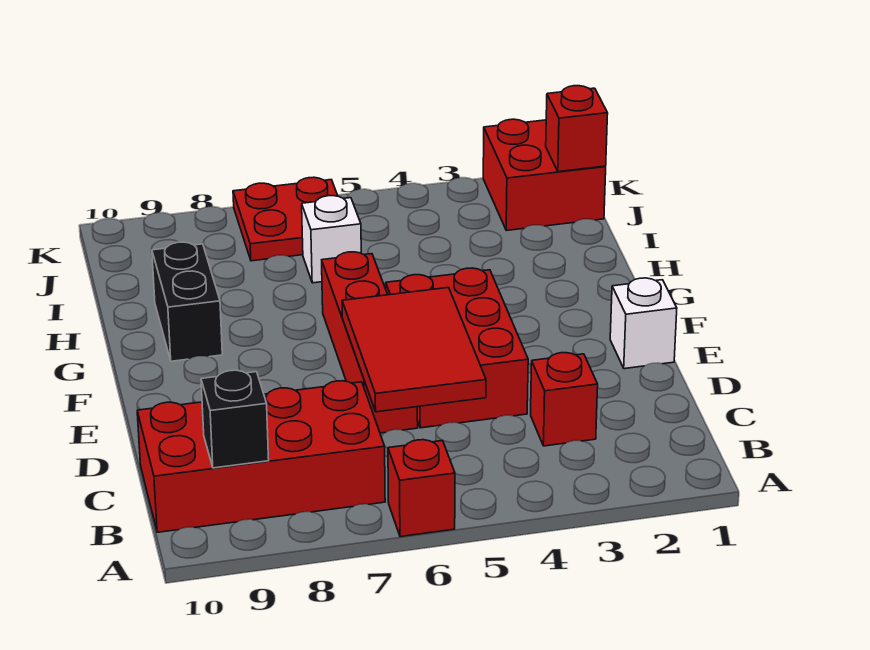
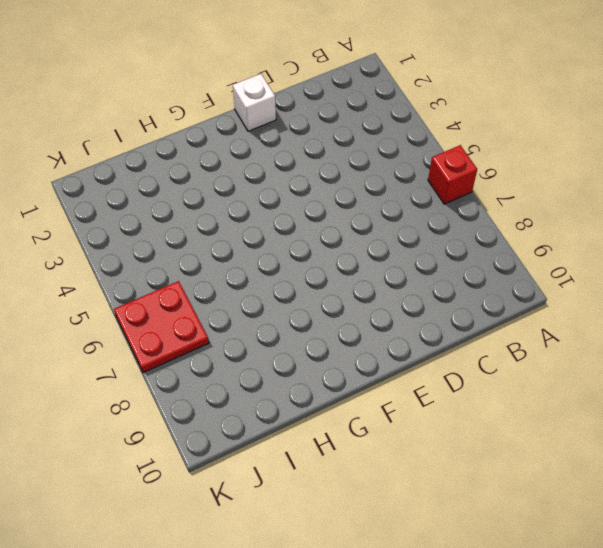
none -> red brick B7:C10 level 1
none -> red brick C3 level 1
none -> red brick D4:F5 level 1

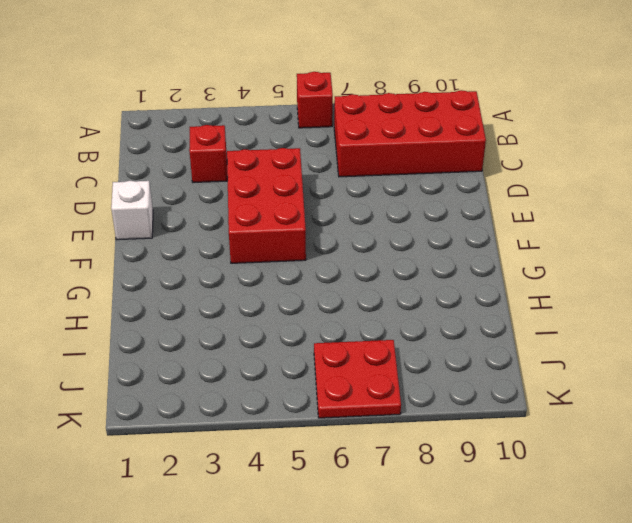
none -> red brick D6:G6 level 1
none -> black brick G9:H9 level 1
none -> white brick I6 level 1

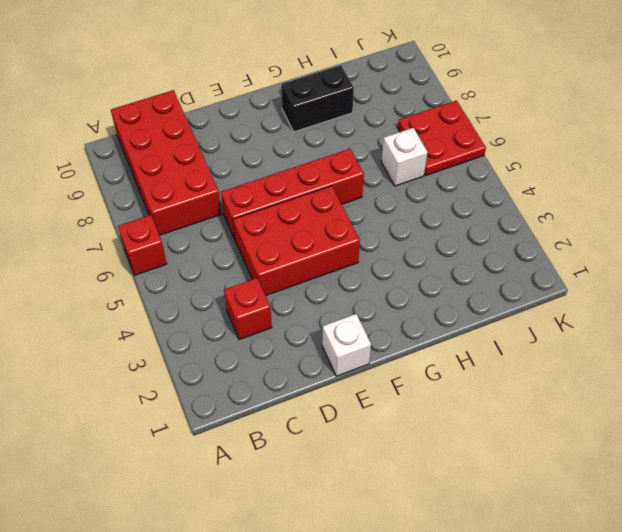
none -> red brick J1:K2 level 1
none -> black brick B9 level 2
none -> red tile C5:E6 level 2

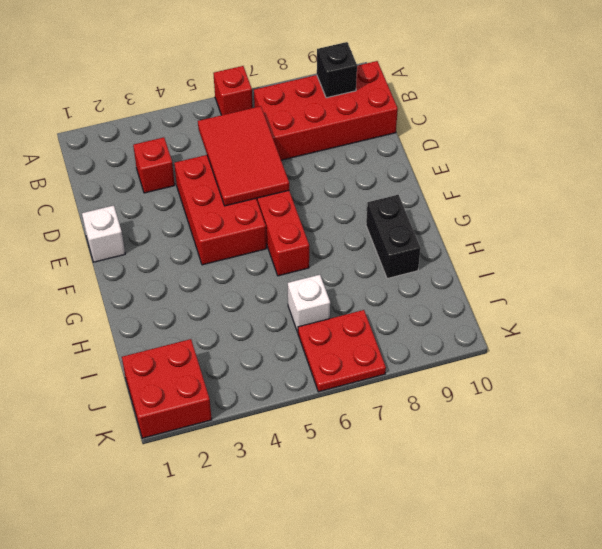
none -> red brick J1 level 2

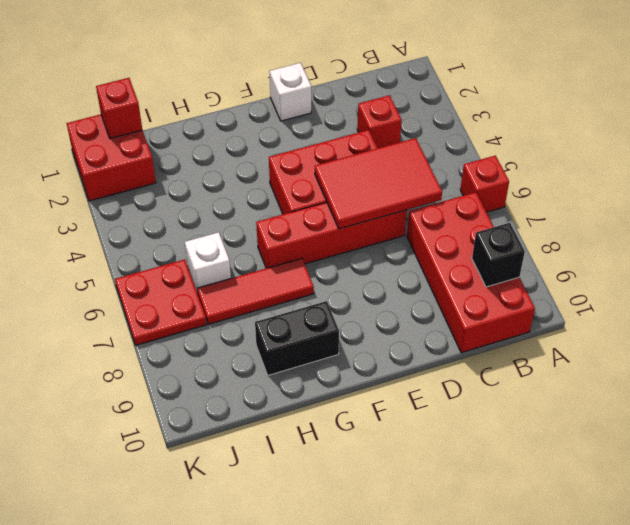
red tile G7:I7 level 1 -> none

